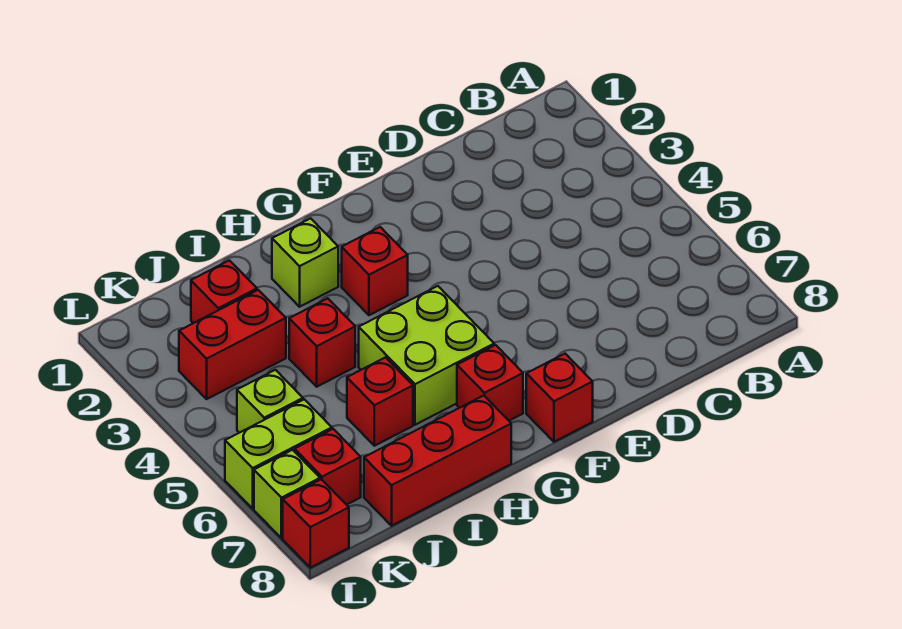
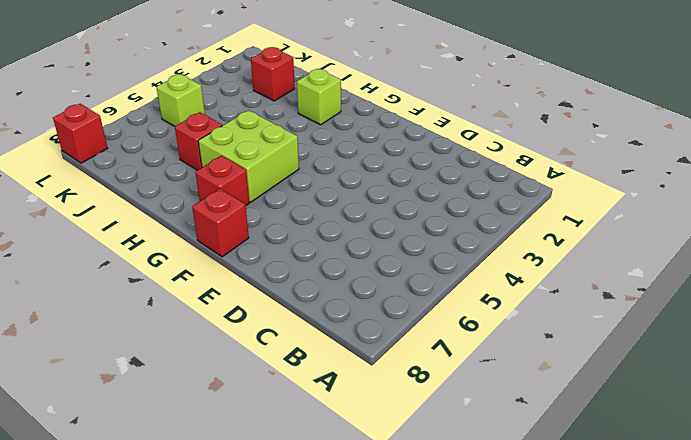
none -> red brick G3 level 1
none -> red brick H8:J8 level 1
none -> red brick I4 level 1

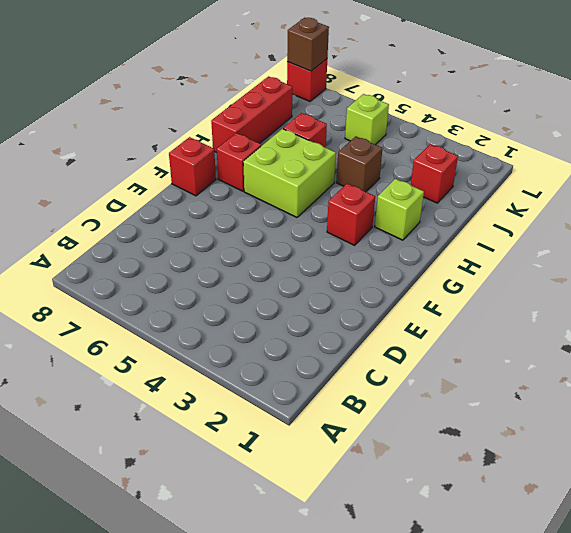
brown brick I4 level 1 -> red brick I4 level 1
brown brick L8 level 2 -> none
none -> red brick J3:K3 level 1
none -> lime brick K6:L6 level 1
none -> red brick K7 level 1

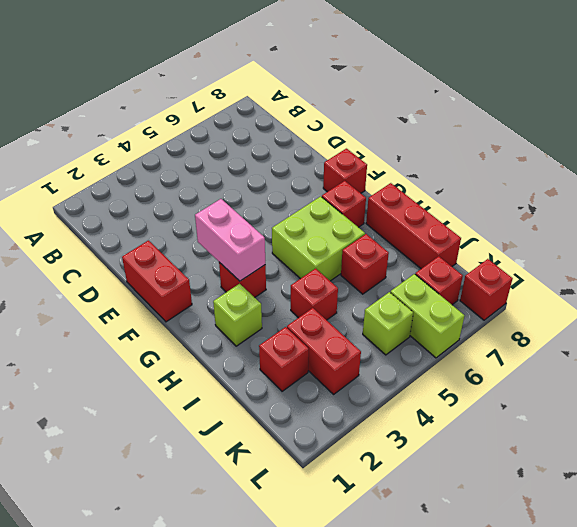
red brick E1:F1 level 1 -> none
pink brick F3:G3 level 2 -> none
none -> lime brick L7 level 1

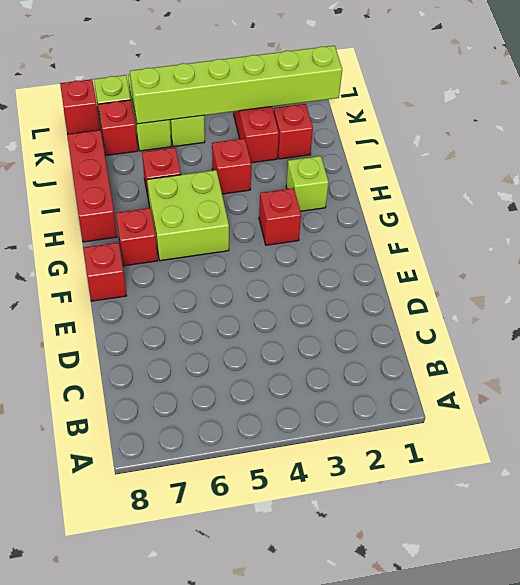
lime brick K1:K6 level 2 -> none

